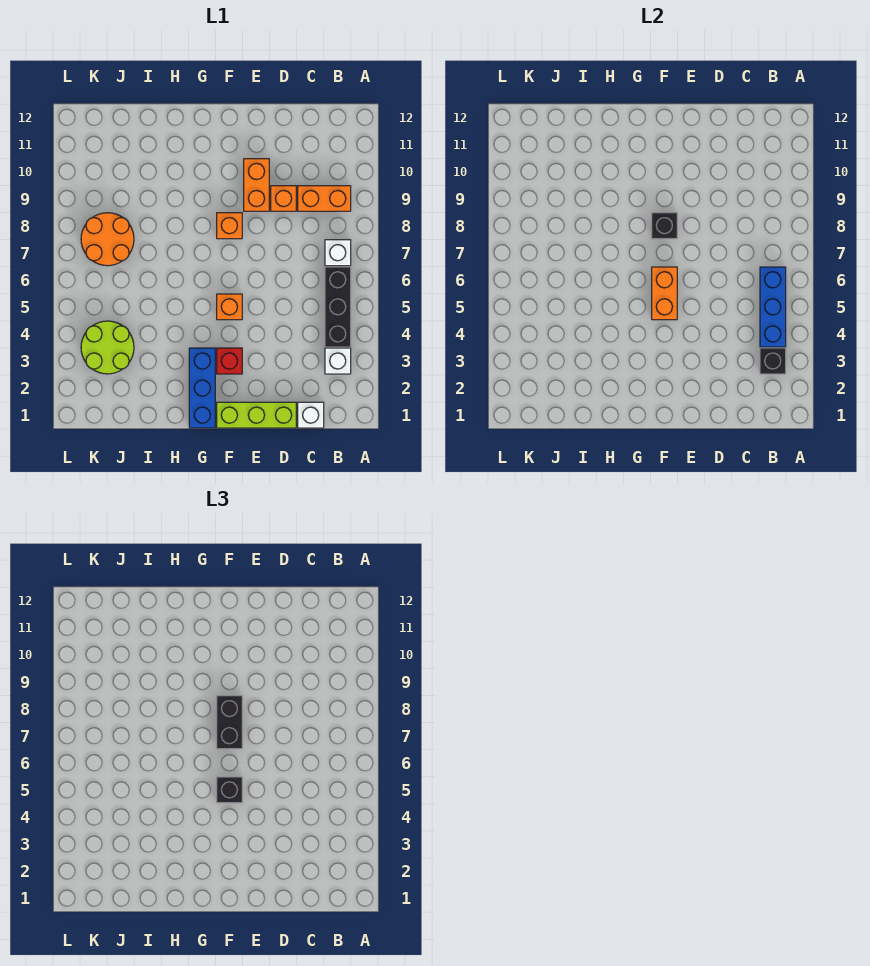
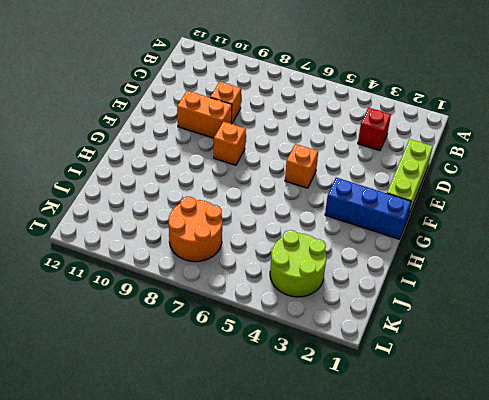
red brick C3 level 1 -> red brick F3 level 1
none -> white brick B3 level 1
none -> black brick B4:B6 level 1
none -> white brick B7 level 1

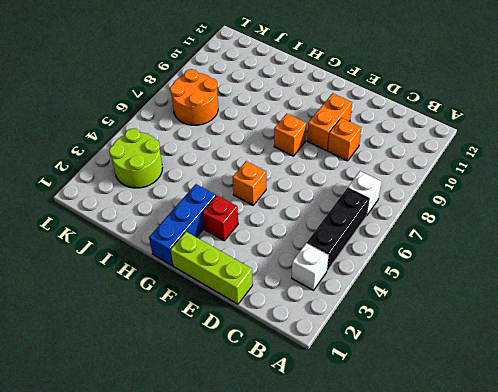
none -> orange brick B9:C9 level 1
none -> white brick C1 level 1
none -> black brick B3 level 2

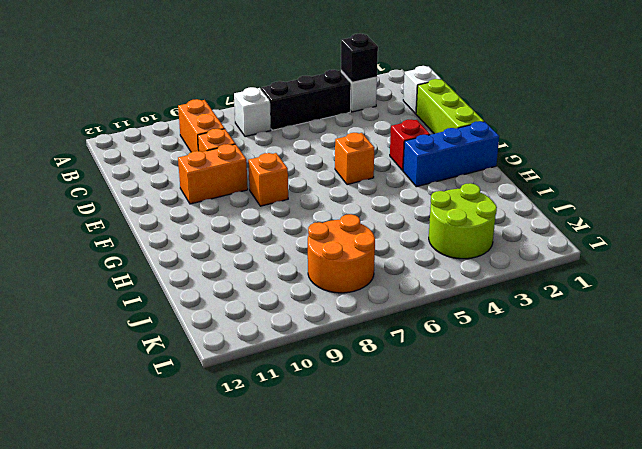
none -> blue brick B4:B6 level 2
none -> orange brick F5:F6 level 2
none -> black brick F8 level 2

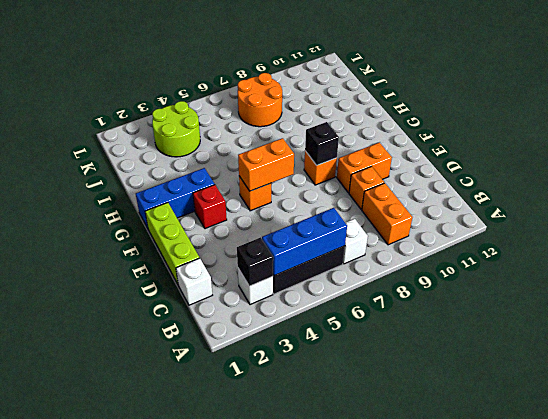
none -> black brick F5 level 3
none -> black brick F7:F8 level 3

